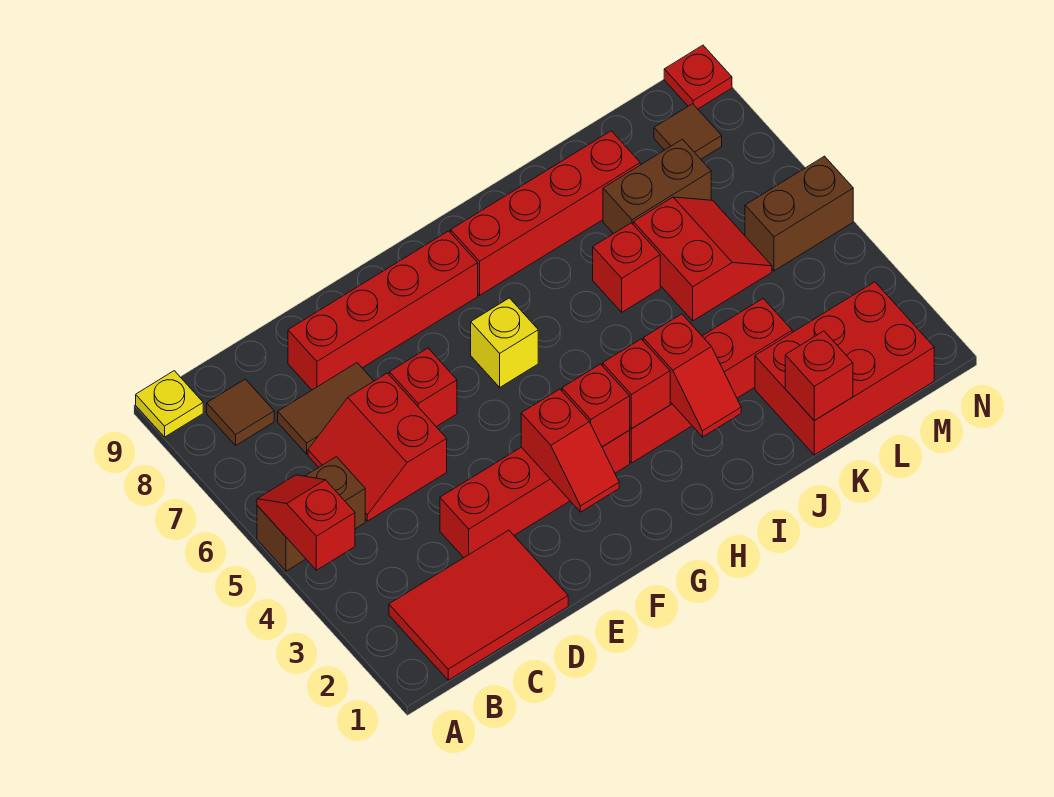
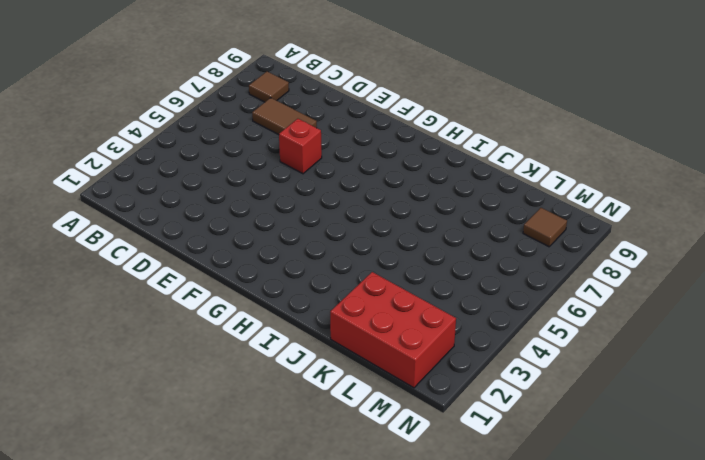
none -> brown brick A5:B5 level 1
none -> yellow plate A9 level 1
none -> red tile B1:D2 level 1

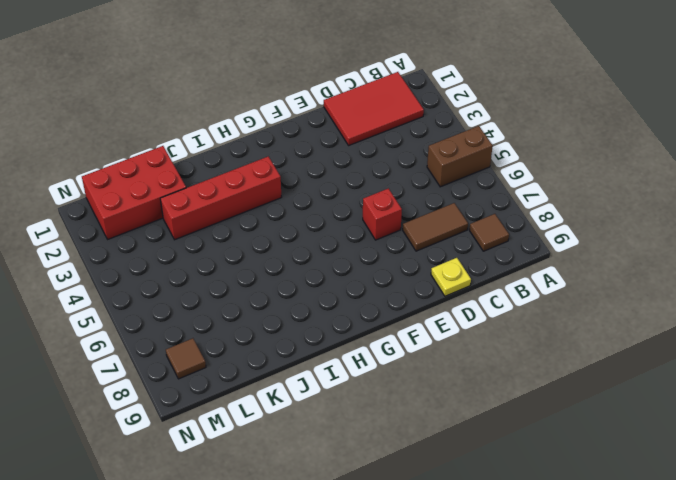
yellow plate D9 level 1 -> yellow plate A9 level 1
none -> red slope C5:D6 level 1 top D
none -> red brick D3:G3 level 1
none -> red brick D8:G8 level 1

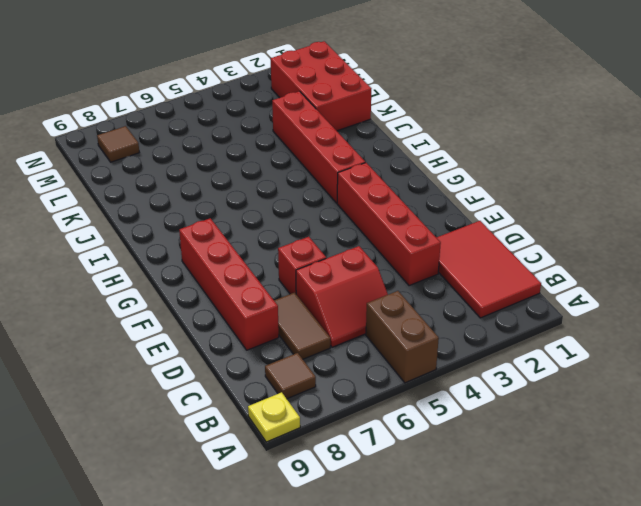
none -> yellow brick G6 level 1
none -> red brick H8:K8 level 1
none -> red brick J6 level 1

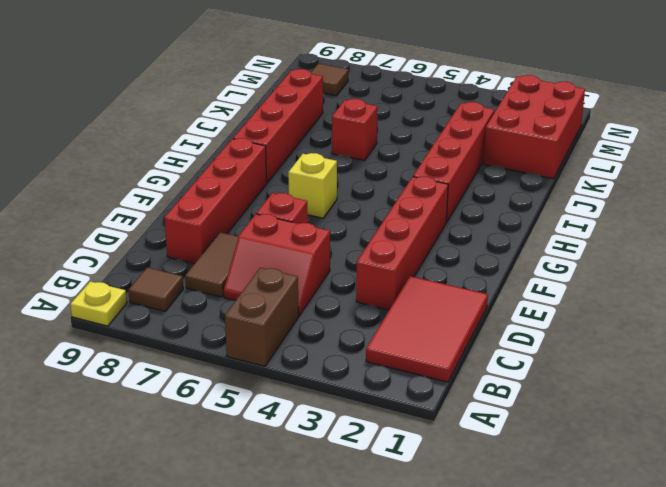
none -> red slope K5:L6 level 1 top K
none -> brown brick K7:L7 level 1
none -> brown brick M5:N5 level 1

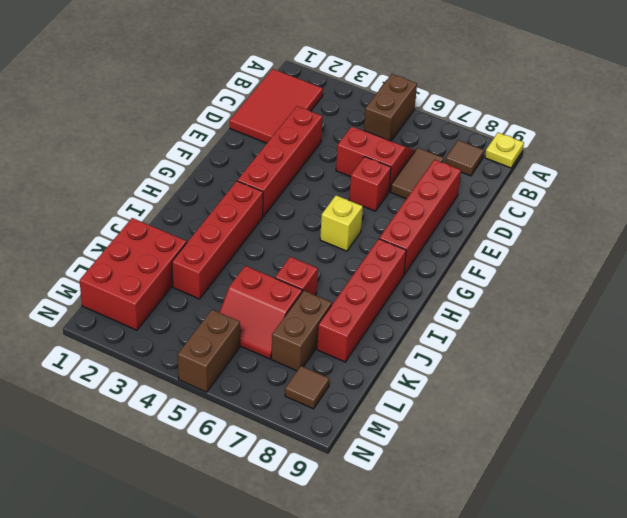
none -> red plate N9 level 1
none -> red slope A4:A5 level 2 top 4
none -> red slope F2:F3 level 2 top 3

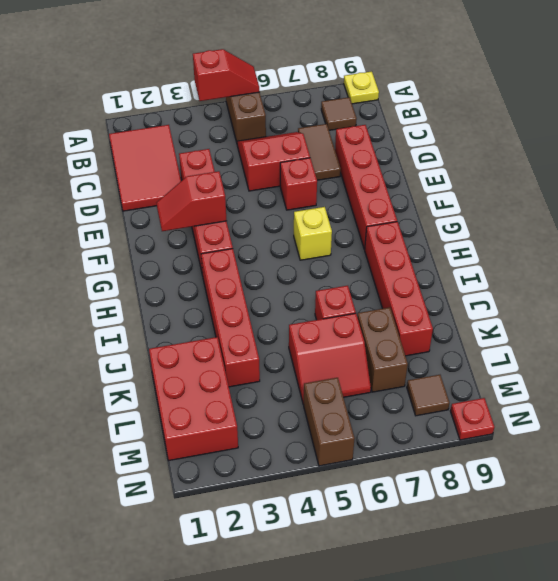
none -> red brick G3 level 2
none -> red brick H3 level 2
none -> red slope I2:I3 level 2 top 3

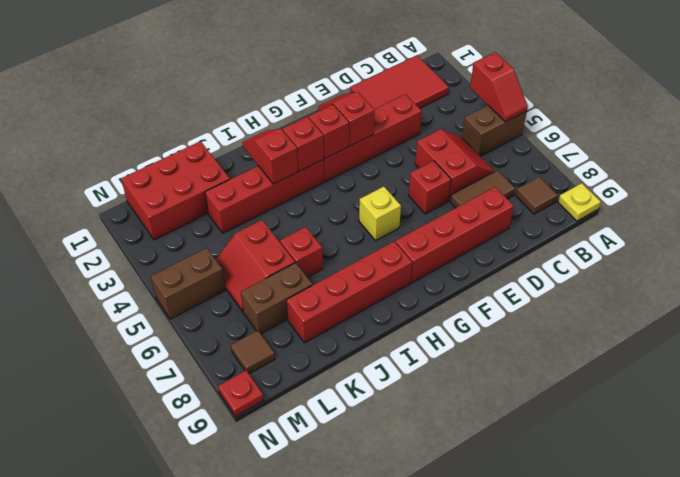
none -> red brick K1 level 2

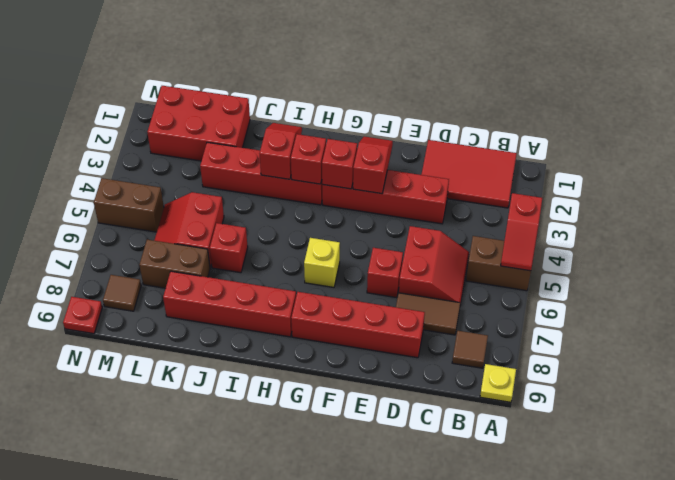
none -> red brick K1 level 2

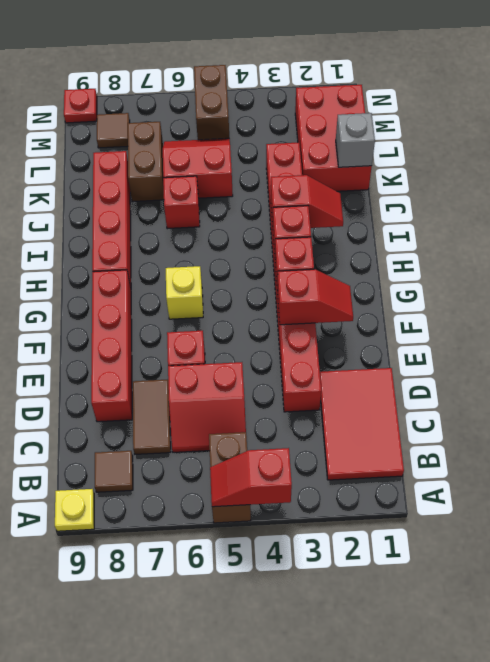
grey brick K1 level 2 -> red brick K1 level 2

